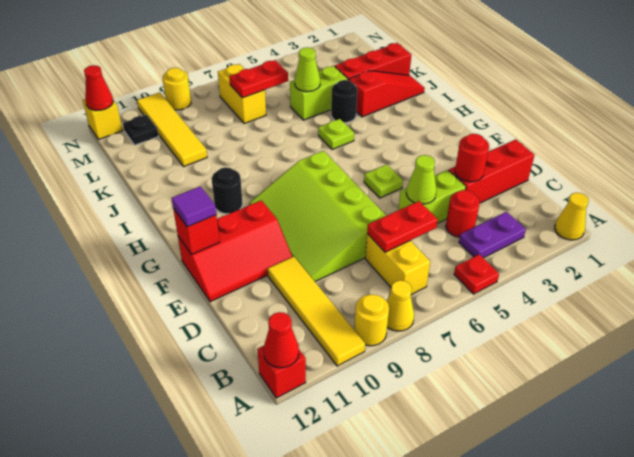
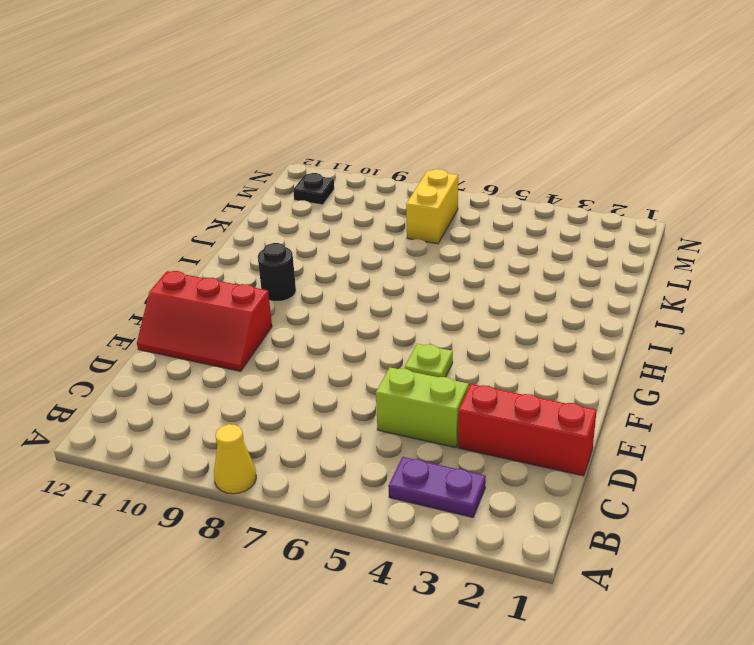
none -> yellow cone A1 level 1
none -> red plate A5 level 1
none -> yellow round brick A9 level 1
none -> yellow tile A10:D10 level 1

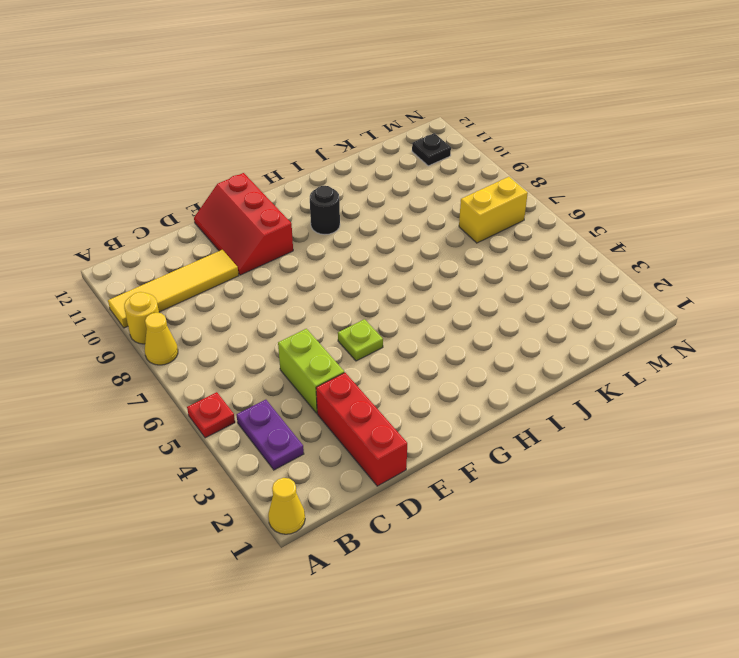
none -> red brick A12 level 1
none -> yellow brick B7:C7 level 1
none -> red round brick C4 level 1
none -> lime slope D7:G9 level 1 top 7

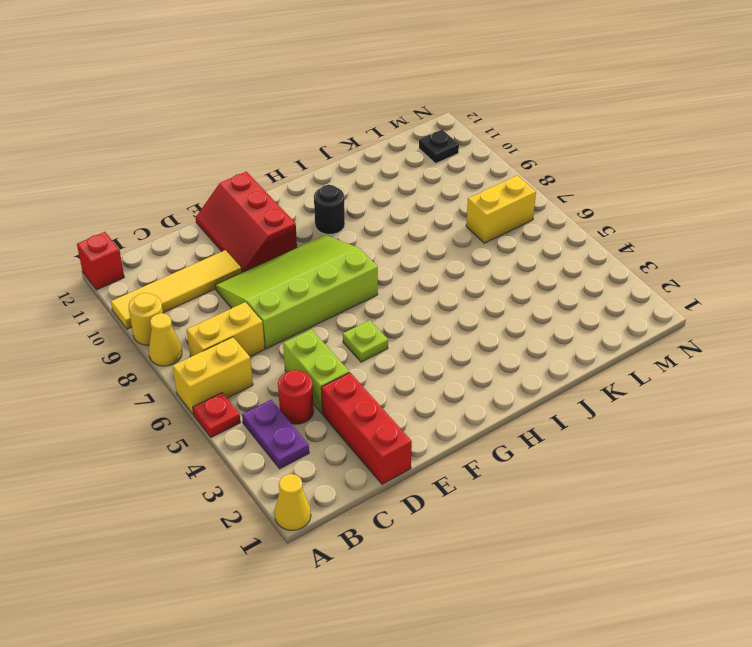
yellow brick A6:B6 level 1 -> none
none -> lime plate I5 level 1
none -> red slope J1:J3 level 1 top 3
none -> black round brick J4 level 1
none -> red brick K1:K3 level 1

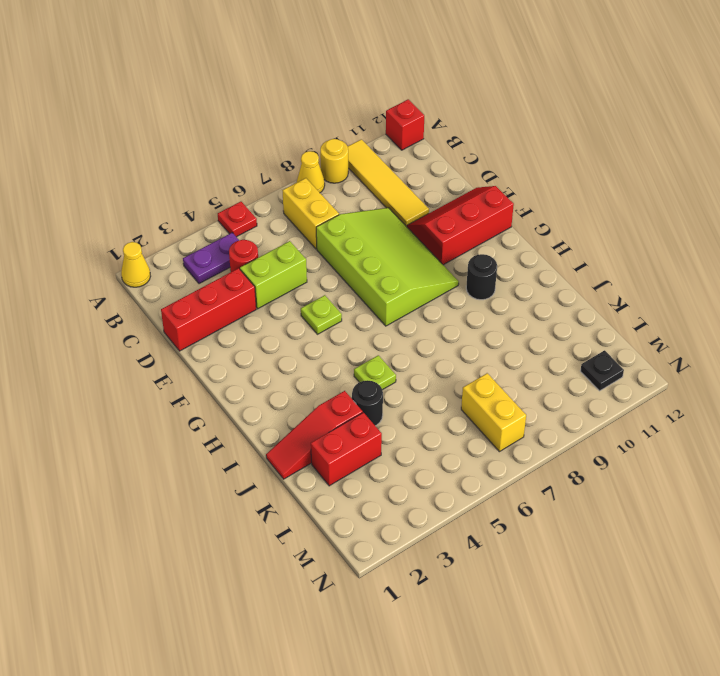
red brick K2:K3 level 1 -> red brick K1:K3 level 1
none -> lime brick K4:K5 level 1
none -> yellow tile K10:N10 level 1
none -> yellow round brick N9 level 1
none -> yellow brick N12 level 1

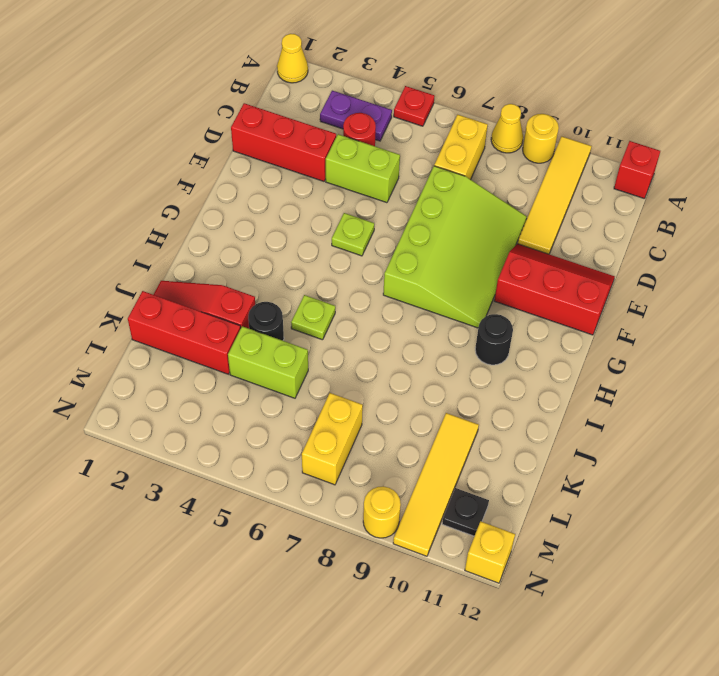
none -> red cone A12 level 2
none -> red plate C6:C7 level 2
none -> red round brick D3 level 2
none -> lime cone D5 level 2

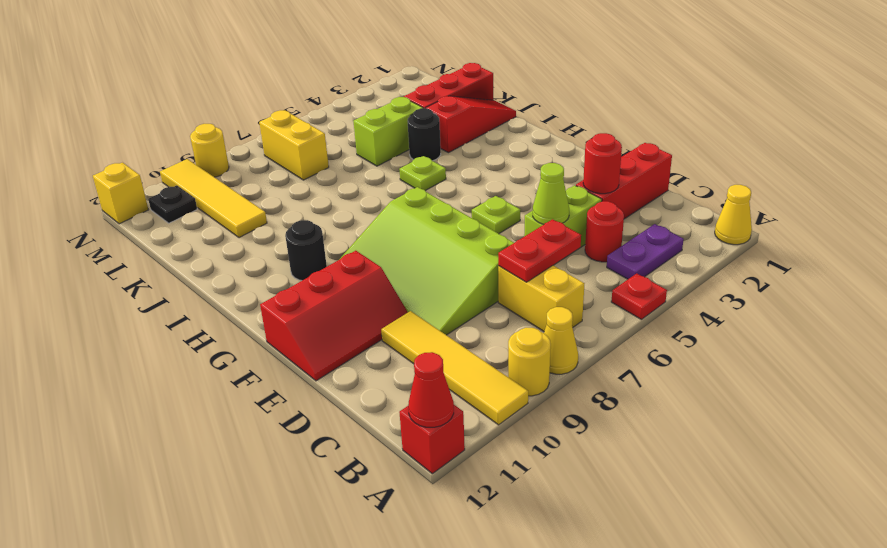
none -> red brick F12 level 2
none -> lime cone K5 level 2
none -> red plate L6:L7 level 2
none -> red cone N12 level 2

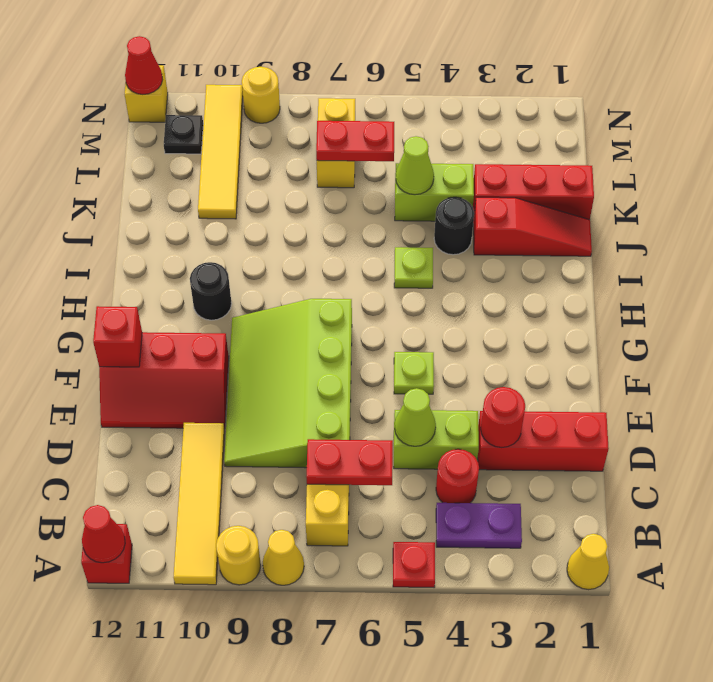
none -> purple tile F12 level 3

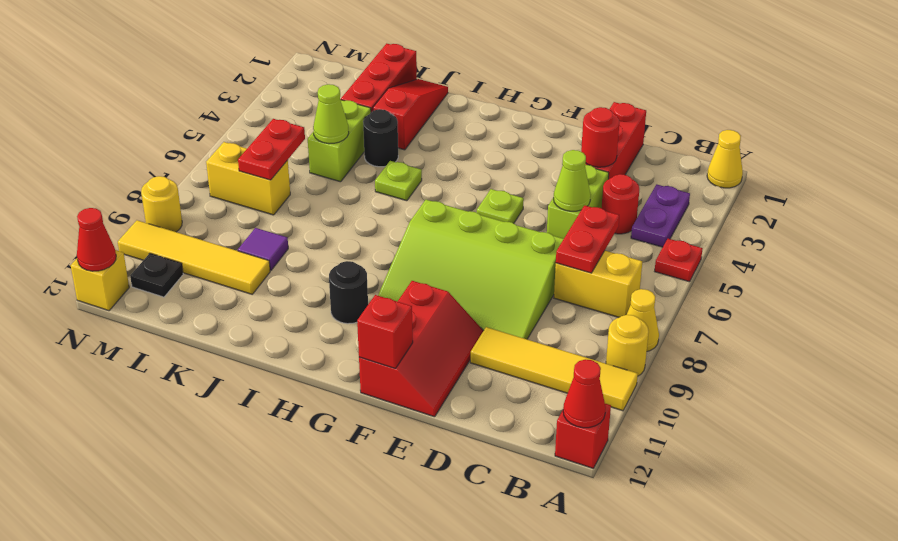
purple tile K9 level 1 -> purple tile F12 level 3

